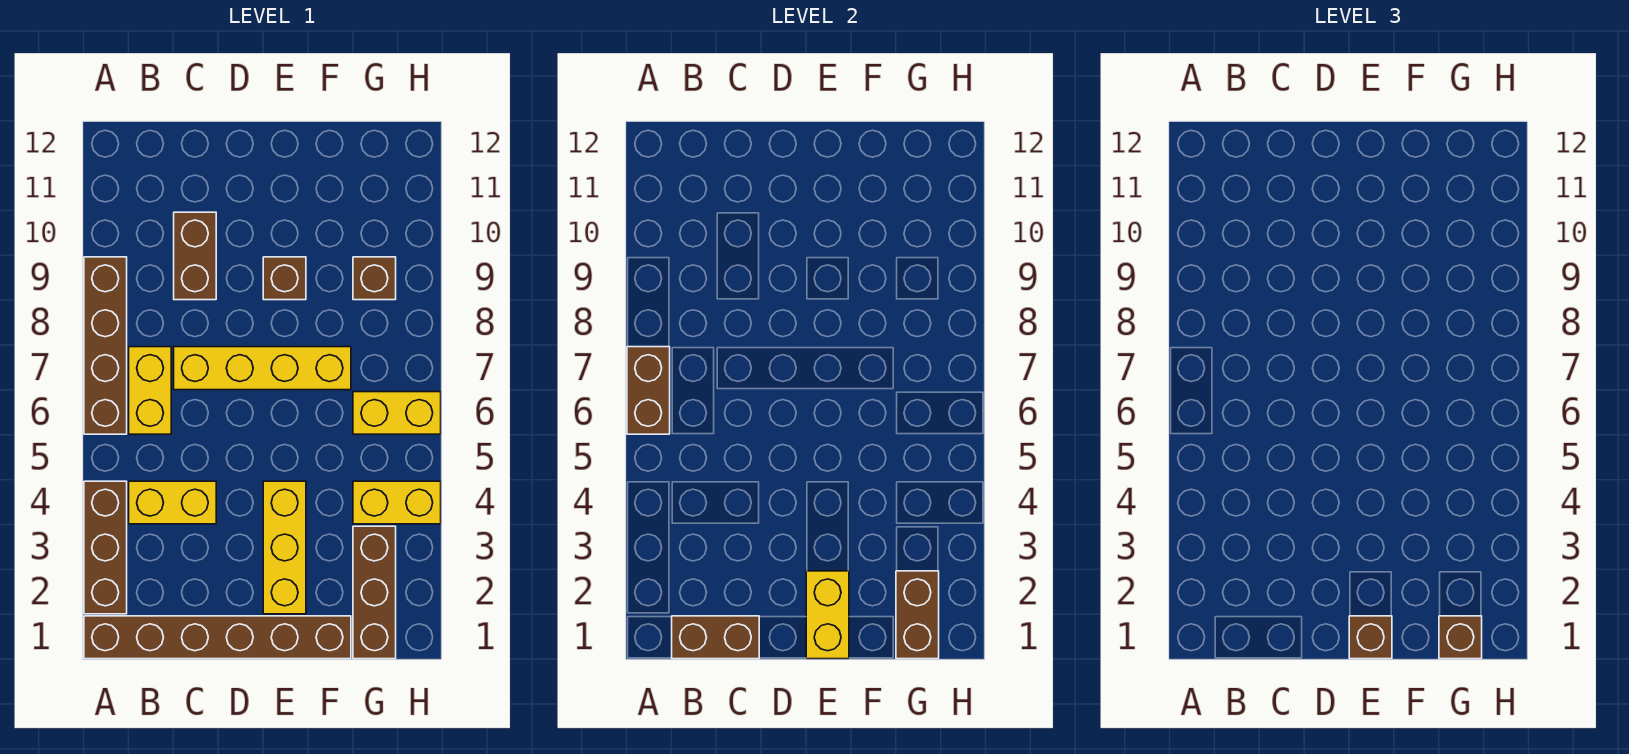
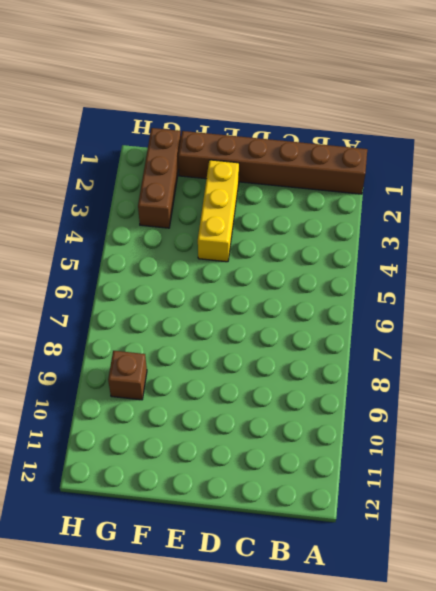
none -> brown brick A2:A4 level 1
none -> brown brick A6:A9 level 1
none -> yellow brick B4:C4 level 1

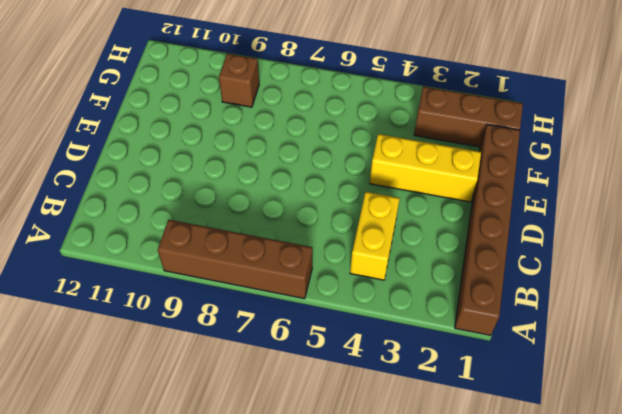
none -> brown brick A2:A4 level 1
none -> yellow brick B6:B7 level 1
none -> yellow brick C7:F7 level 1

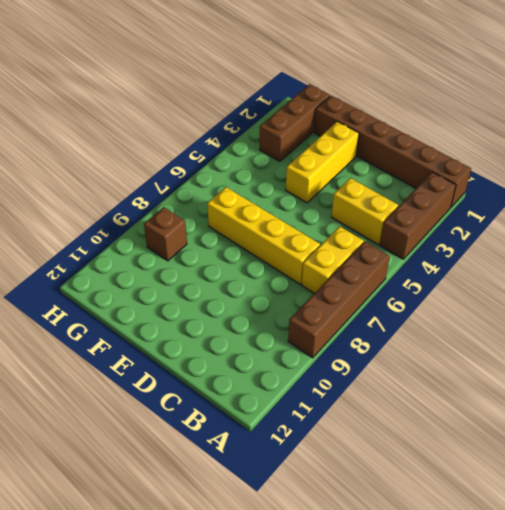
none -> brown brick C9:C10 level 1
none -> brown brick E9 level 1
none -> yellow brick G4:H4 level 1

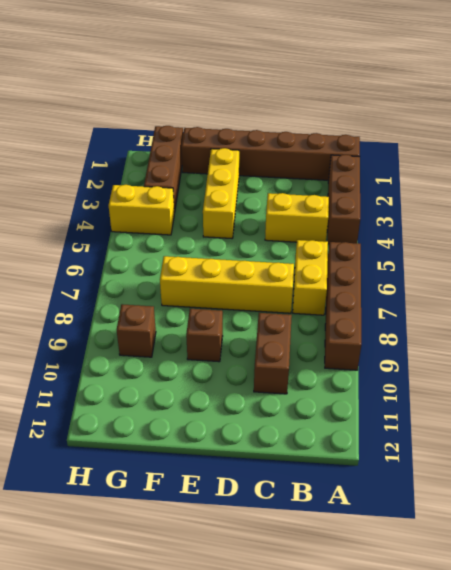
none -> yellow brick G6:H6 level 1
none -> brown brick A6:A7 level 2
none -> brown brick B1:C1 level 2

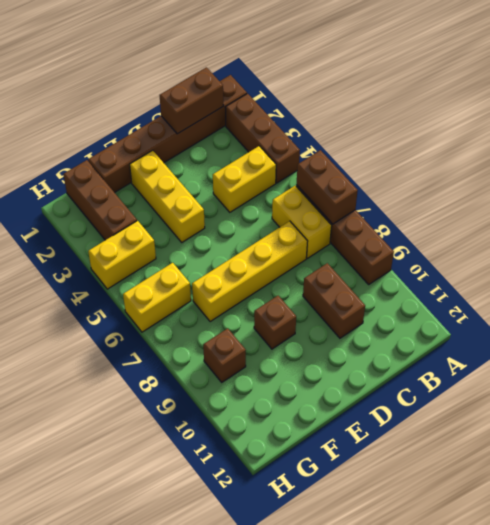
none -> yellow brick E1:E2 level 2
none -> brown brick G1:G2 level 2
none -> brown brick E1 level 3

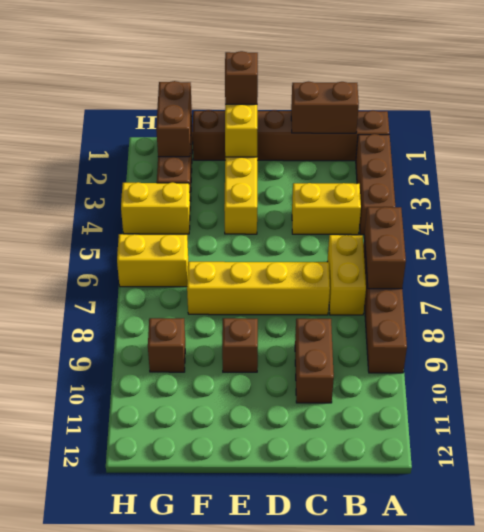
none -> brown brick G1 level 3

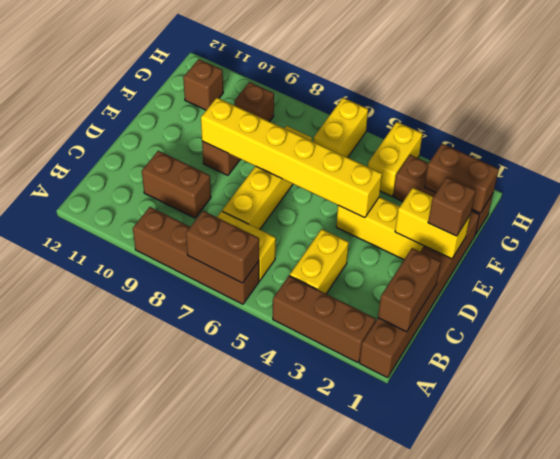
yellow brick E4:E9 level 2 -> none
brown brick G11 level 1 -> brown brick G1 level 3

